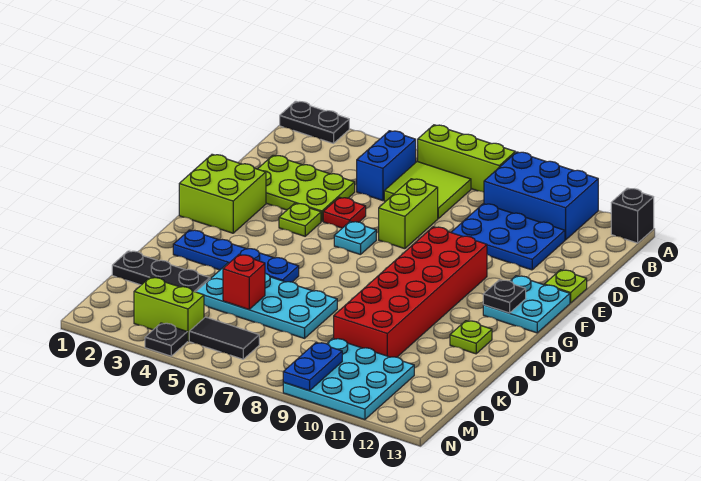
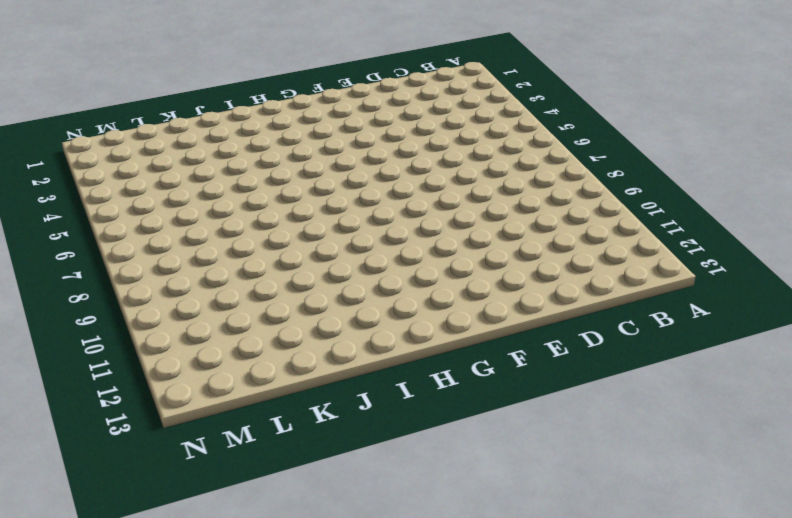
none -> black plate A1:A2 level 1
none -> lime brick A6:A8 level 1
none -> blue brick A9:B11 level 1

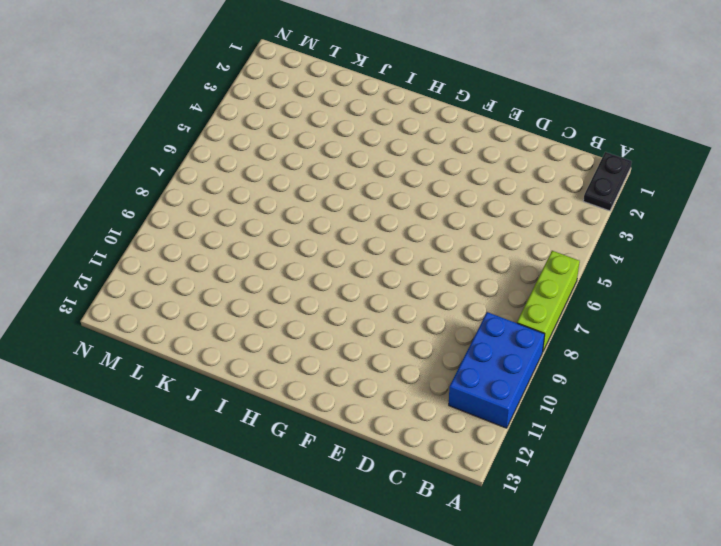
none -> black brick A13 level 1
none -> blue brick B5:C5 level 1
none -> lime tile B6:C7 level 1

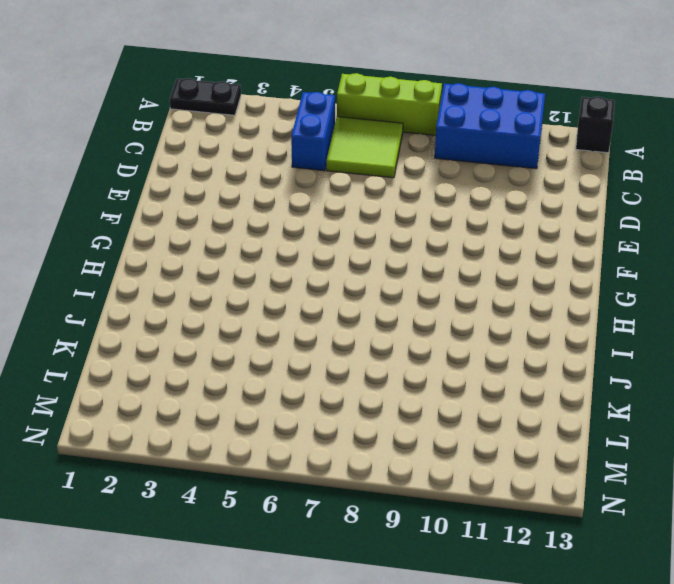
none -> blue plate C9:D11 level 1
none -> lime plate D2:E4 level 1
none -> lime brick D7:E7 level 1

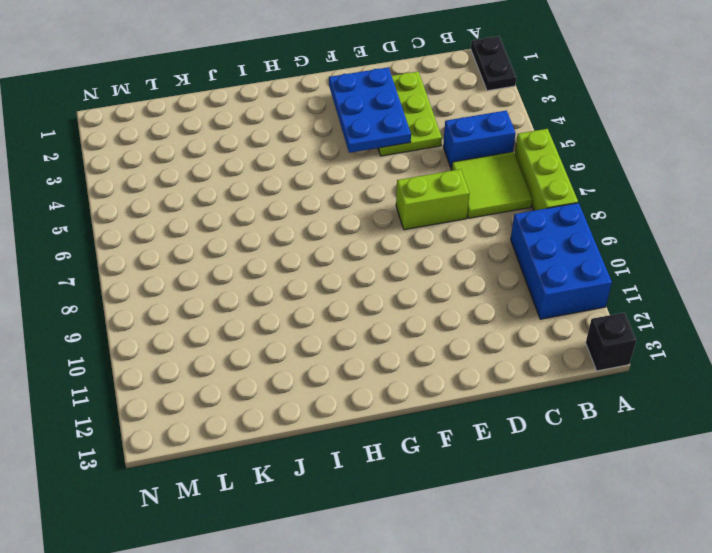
blue plate E2:F4 level 2 -> blue plate C9:D11 level 1
none -> red plate E5 level 1
none -> lime plate E13 level 1
none -> lime brick F1:G2 level 1

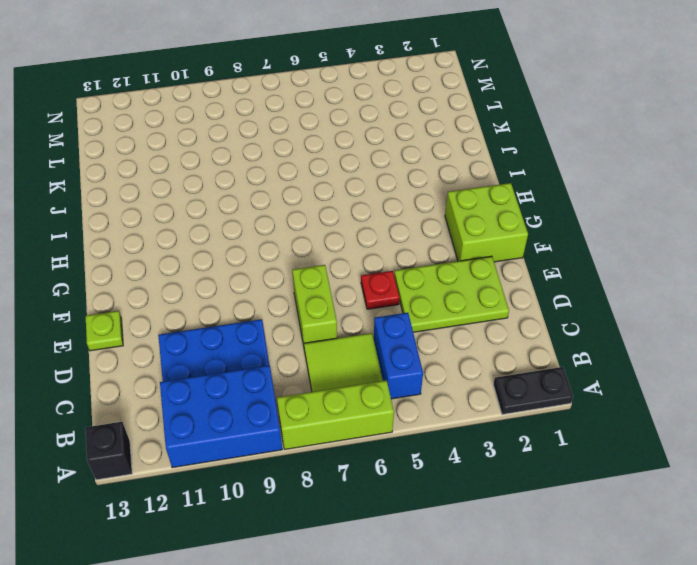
none -> lime plate F4 level 1
none -> cyan plate F6 level 1
none -> red brick F9:K10 level 1

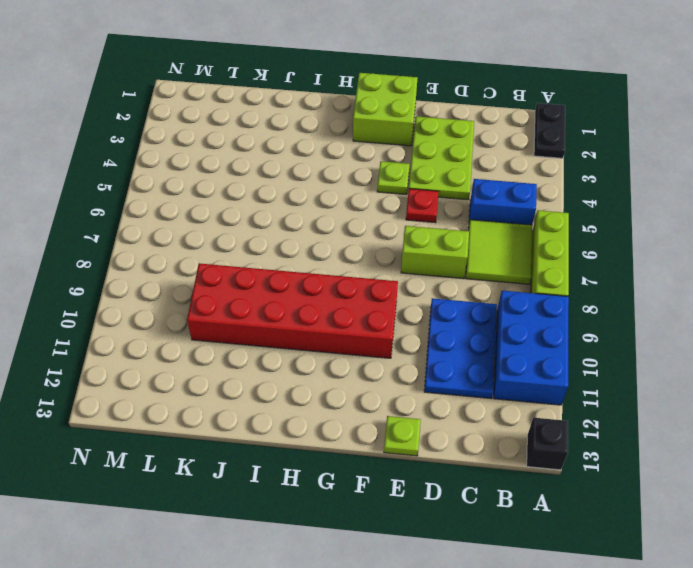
none -> cyan plate F6 level 1
none -> cyan plate F12:G13 level 1
none -> blue plate I2:I5 level 1

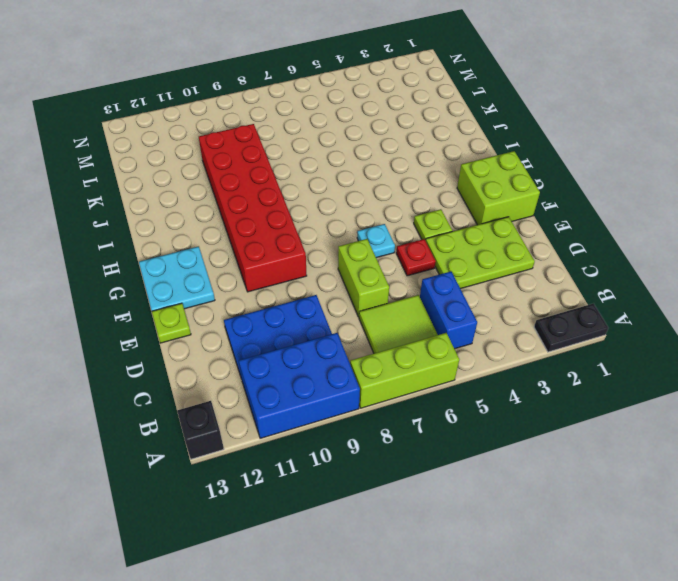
none -> blue plate I2:I5 level 1
none -> lime plate I12 level 1
none -> cyan plate J4:K7 level 1

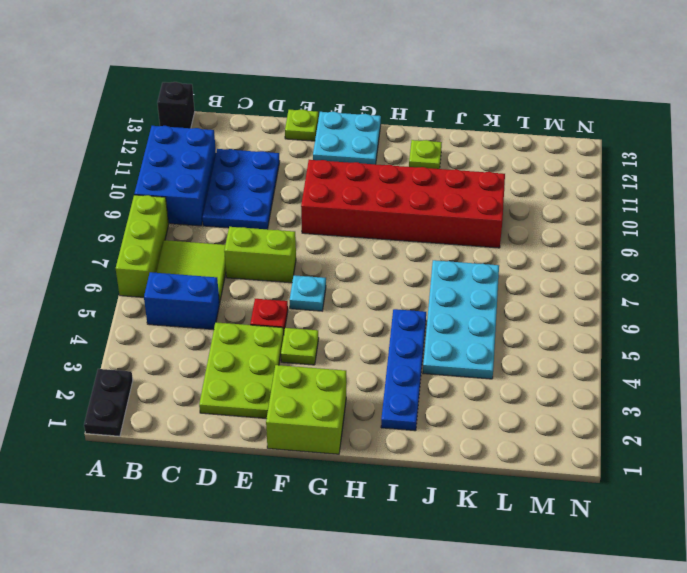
none -> black plate K1:K3 level 1
none -> cyan plate L9:N11 level 1
none -> lime brick M3:M4 level 1

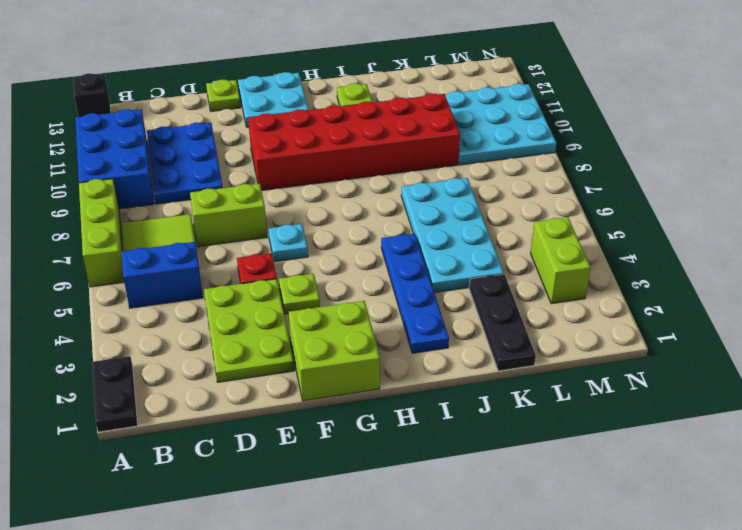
none -> black tile M5:M6 level 1
none -> black plate N4 level 1
none -> black plate G12 level 2

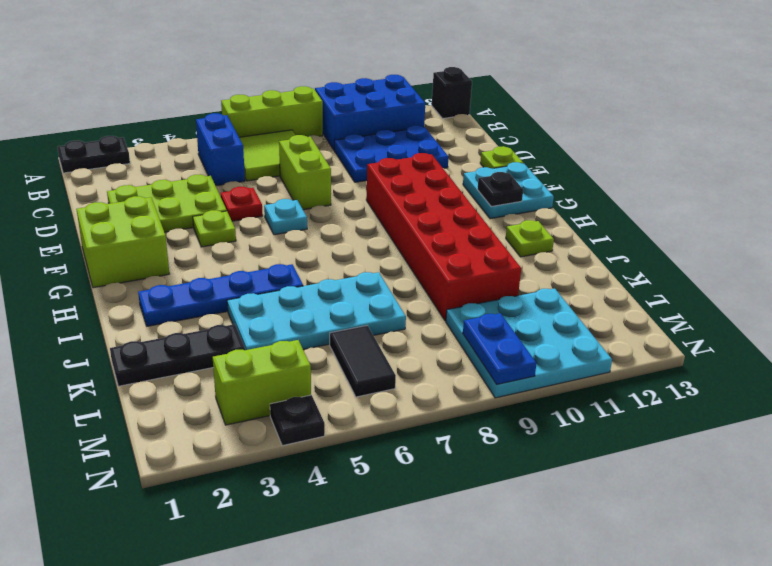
black tile L6:M6 level 1 -> black tile M5:M6 level 1
none -> red brick K5 level 2

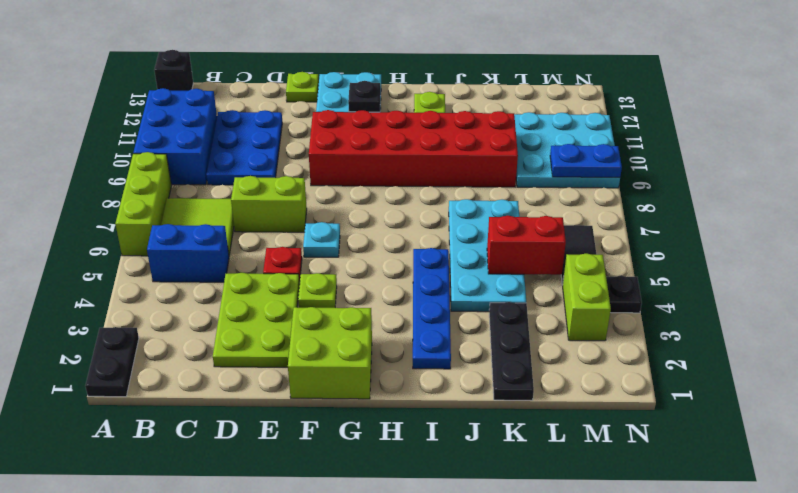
red brick K5:L5 level 2 -> red brick K5 level 2

